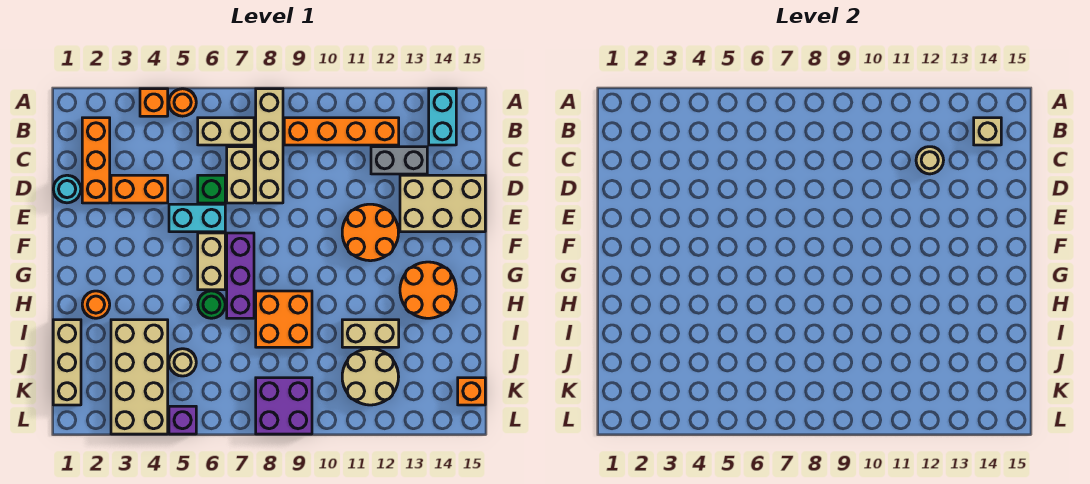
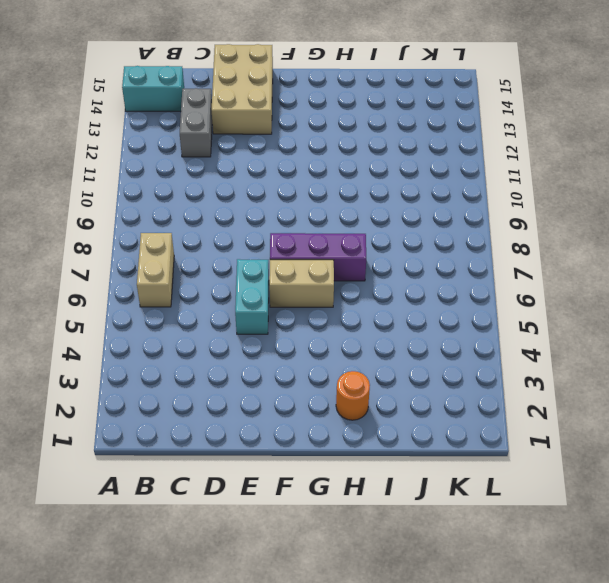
none -> orange brick A4 level 1
none -> orange round brick A5 level 1
none -> tan brick A8:D8 level 1
none -> orange brick B2:D2 level 1

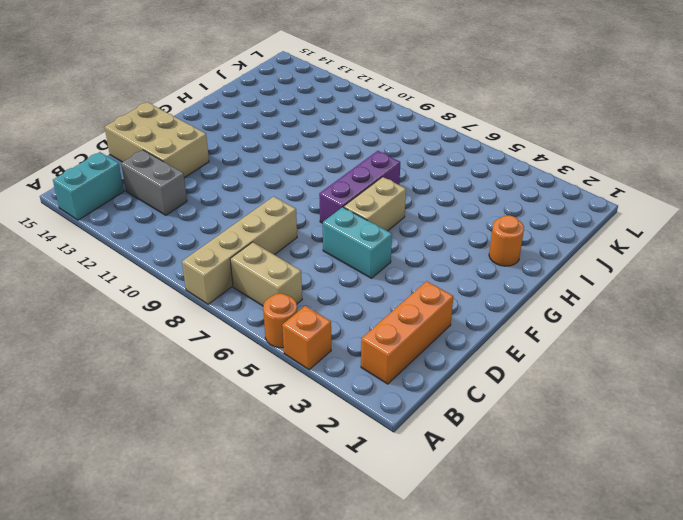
none -> orange brick B9:B12 level 1
none -> tan brick C7:D7 level 1
none -> cyan round brick D1 level 1
none -> orange brick D3:D4 level 1

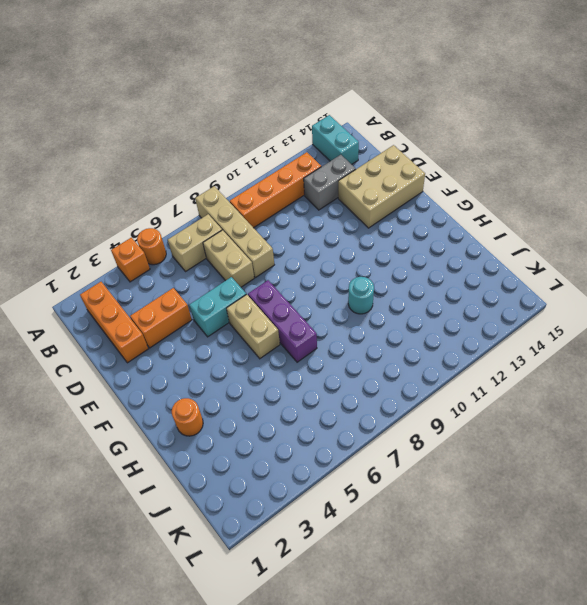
cyan round brick H10 level 1 -> cyan round brick D1 level 1
none -> green brick D6 level 1
none -> orange round brick E11:F12 level 1
none -> orange round brick G13:H14 level 1
none -> green round brick H6 level 1

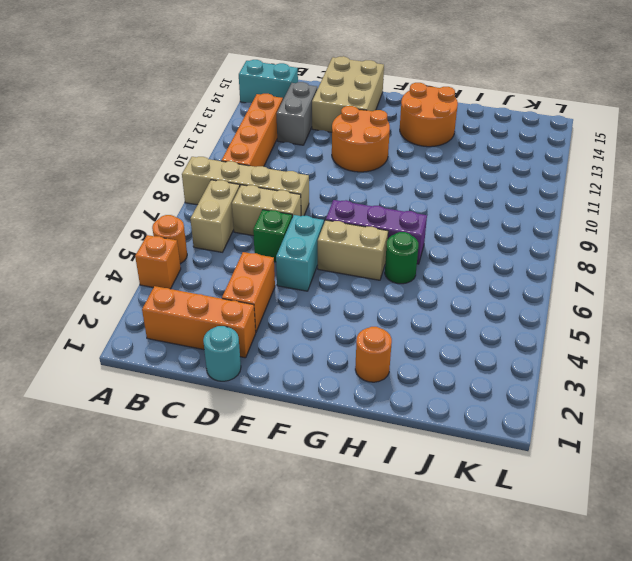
none -> orange brick H8:I9 level 1
none -> tan brick I1:K1 level 1
none -> tan brick I3:L4 level 1
none -> tan brick I11:I12 level 1

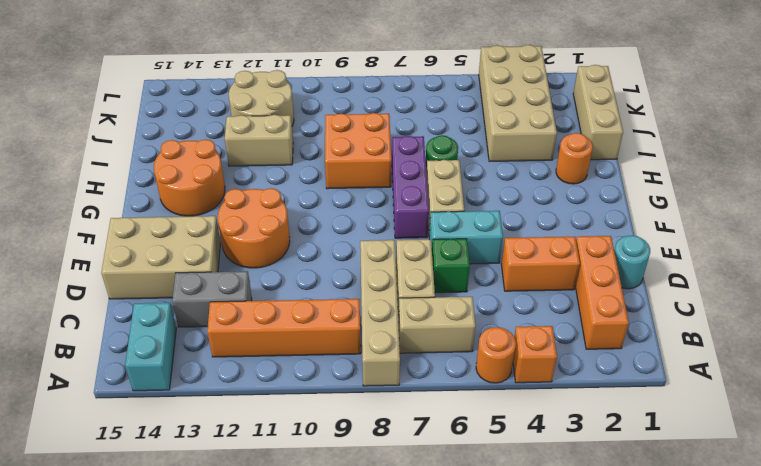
none -> tan round brick J5 level 1
none -> purple brick K8:L9 level 1
none -> orange brick K15 level 1
none -> purple brick L5 level 1

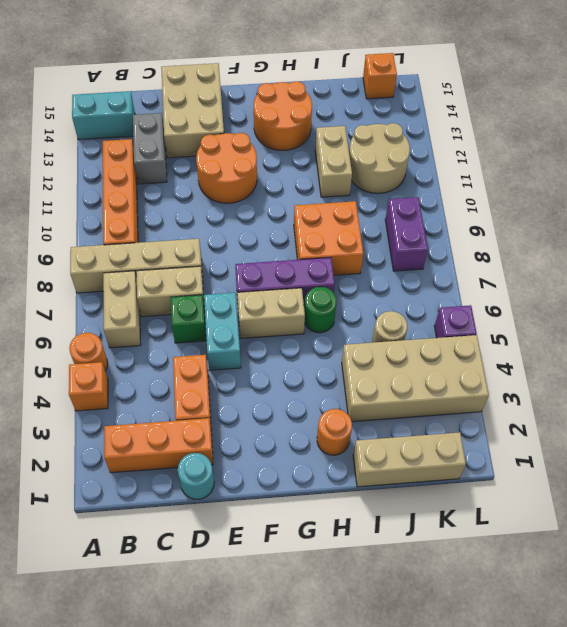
purple brick K8:K9 level 1 -> purple brick K8:L9 level 1
none -> tan brick B14 level 2
none -> tan round brick C12 level 2

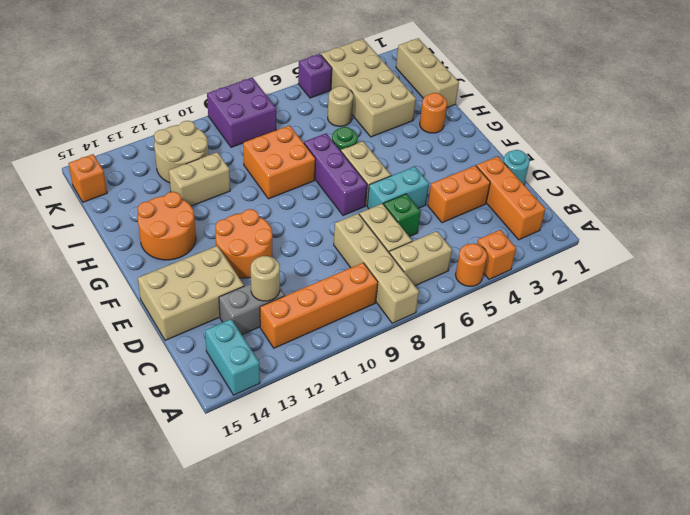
none -> tan brick B14 level 2

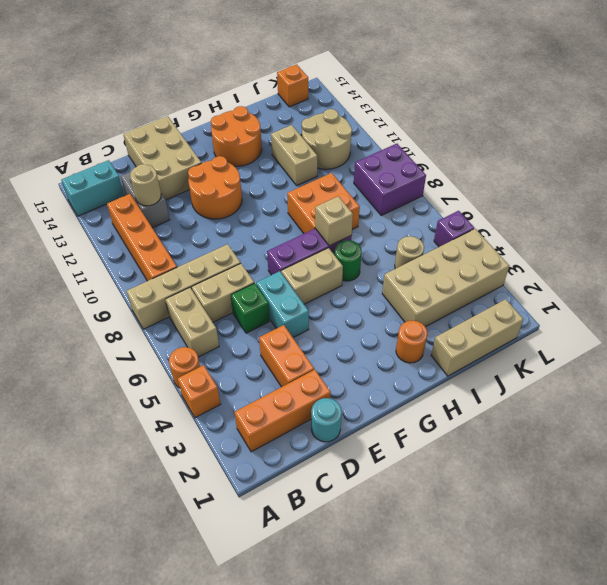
tan brick H7 level 2 -> tan brick B14 level 2

